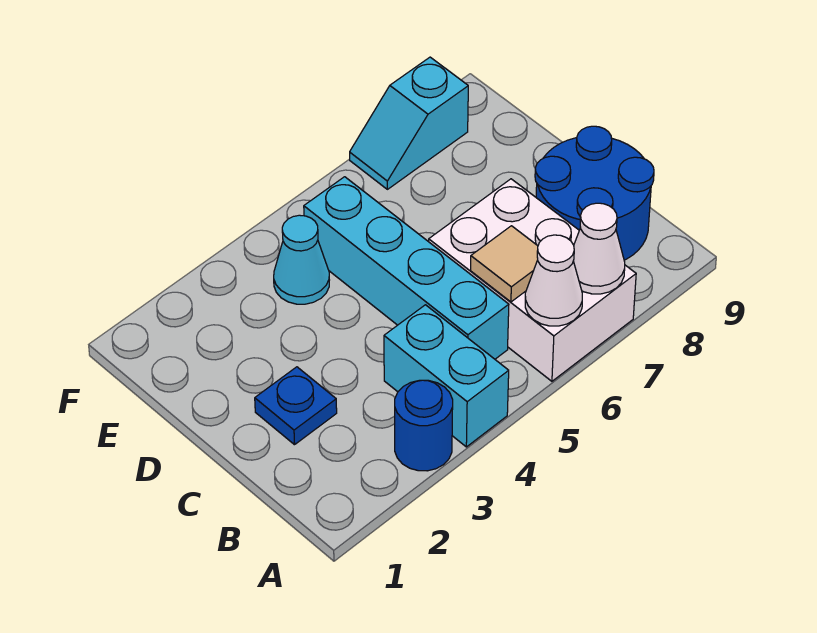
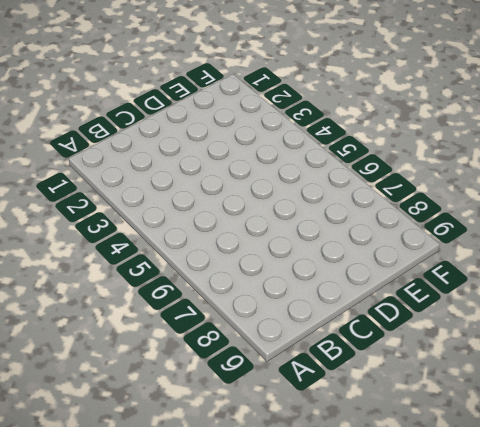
none -> blue round brick A3 level 1
none -> cyan brick A4:B4 level 1

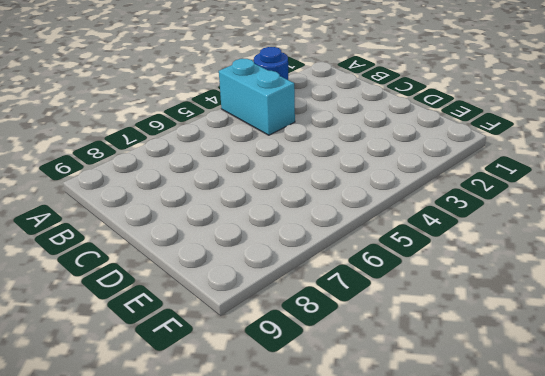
none -> white brick A6:C7 level 1
none -> cyan brick B5:E5 level 1

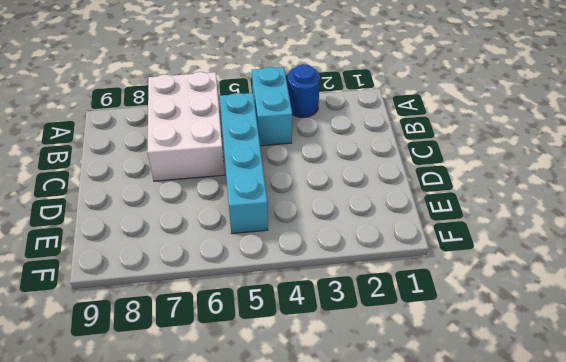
none -> blue round brick B8:C9 level 1
none -> blue plate C2 level 1

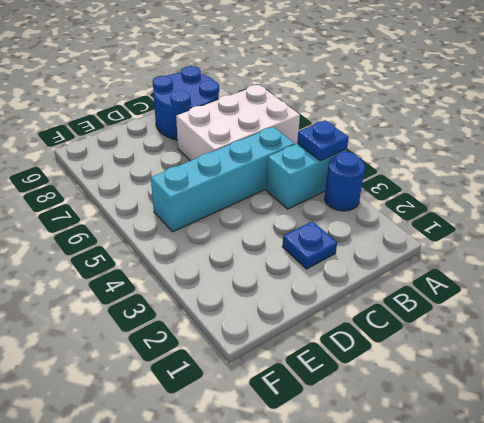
blue plate A4 level 2 -> none
none -> cyan cone E4 level 1
none -> cyan slope F7:F8 level 1 top 8

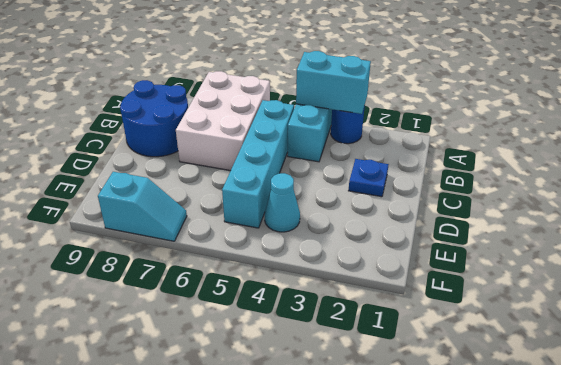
cyan brick A3:A4 level 2 -> none
none -> white cone A6 level 2
none -> white cone A7 level 2

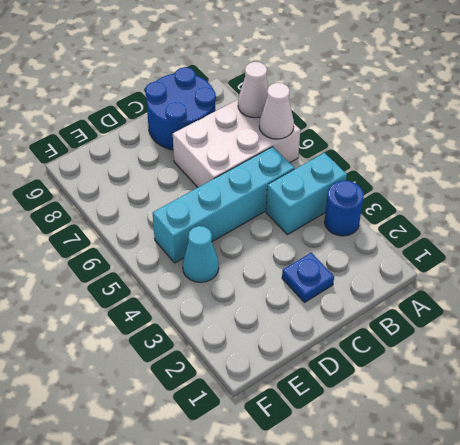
none -> cyan slope F7:F8 level 1 top 8
none -> tan tile B6 level 2

